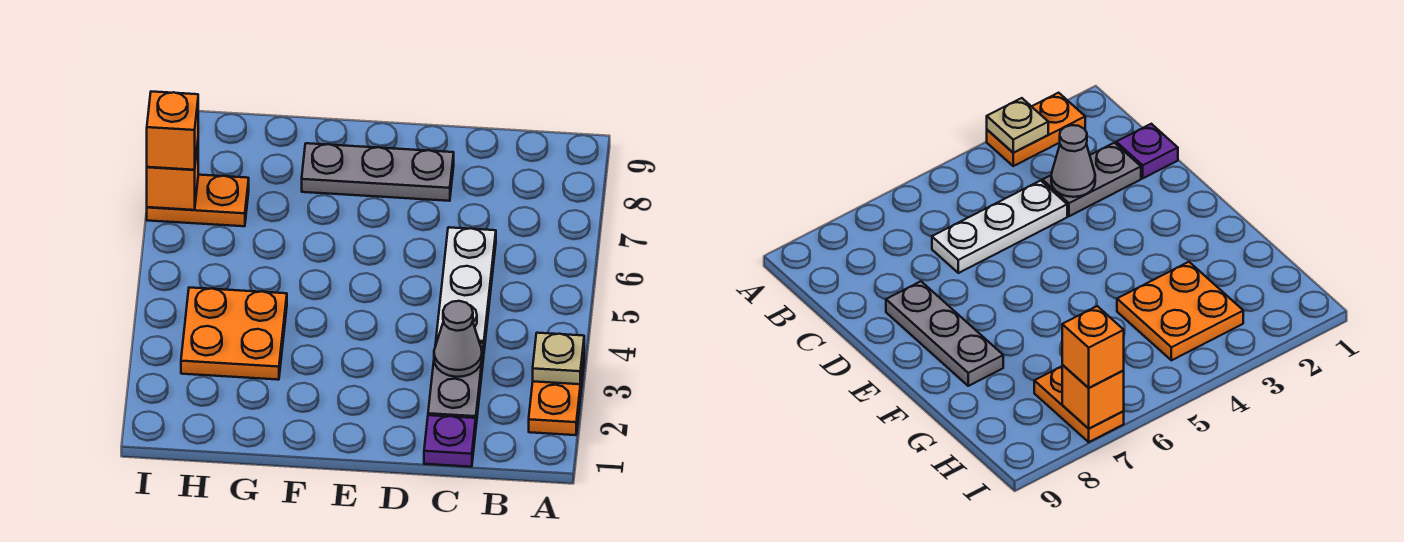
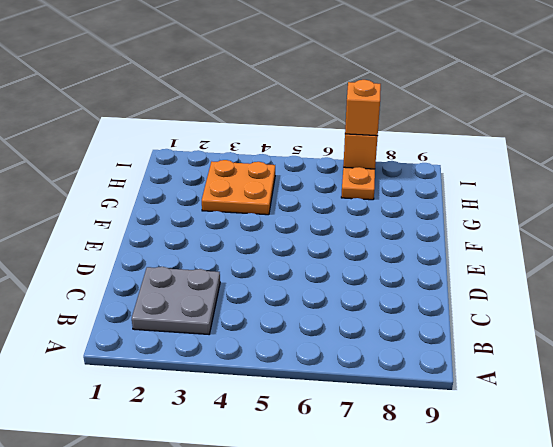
grey plate B2:C3 level 1 -> grey plate C2:C3 level 1
none -> orange plate A2:A3 level 1
none -> purple plate C1 level 1

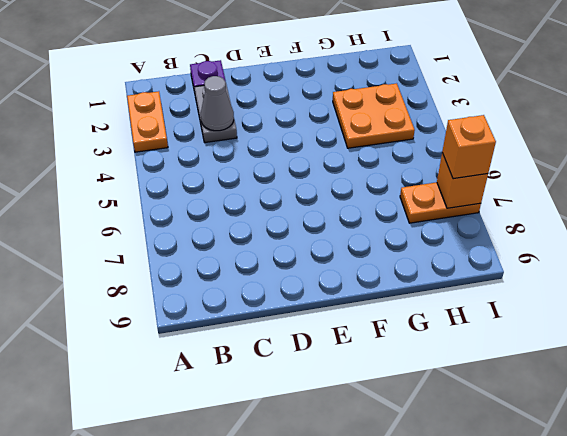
none -> white plate C4:C6 level 1
none -> grey plate D8:F8 level 1

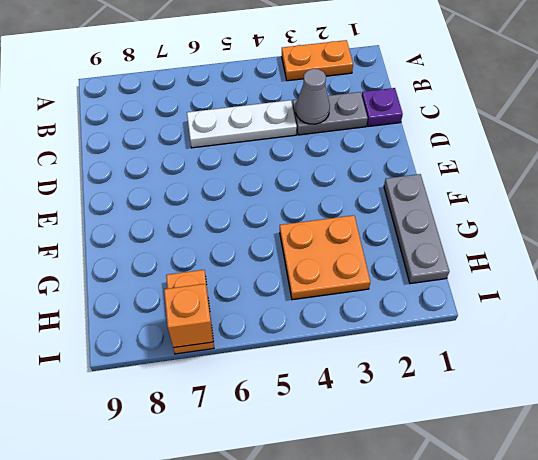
grey plate F1:H1 level 1 -> grey plate D8:F8 level 1
none -> tan plate A3 level 2
none -> orange brick I7 level 3

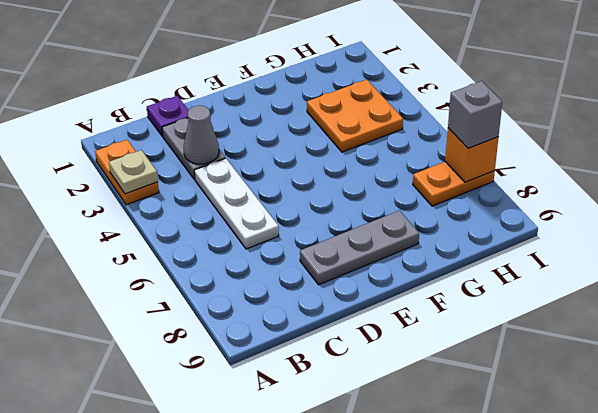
grey brick I7 level 3 -> orange brick I7 level 3

